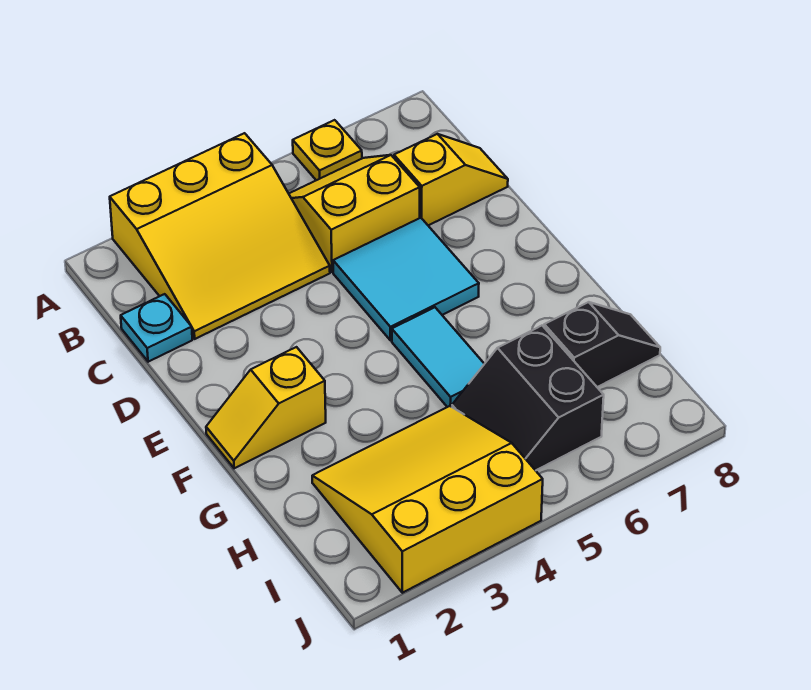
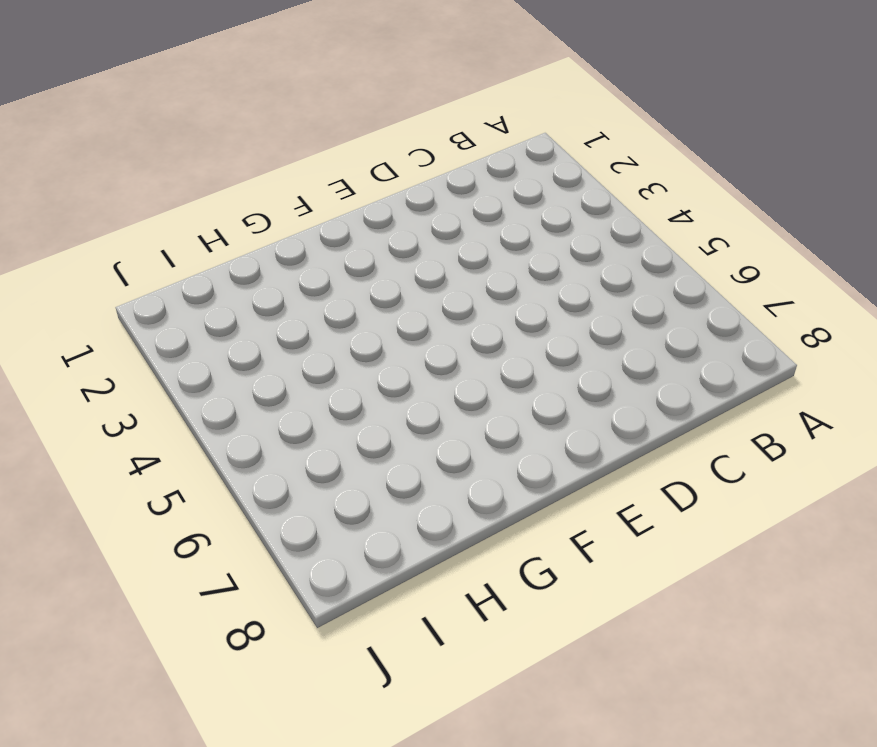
none -> yellow slope A2:C4 level 1 top A
none -> yellow plate A6 level 1

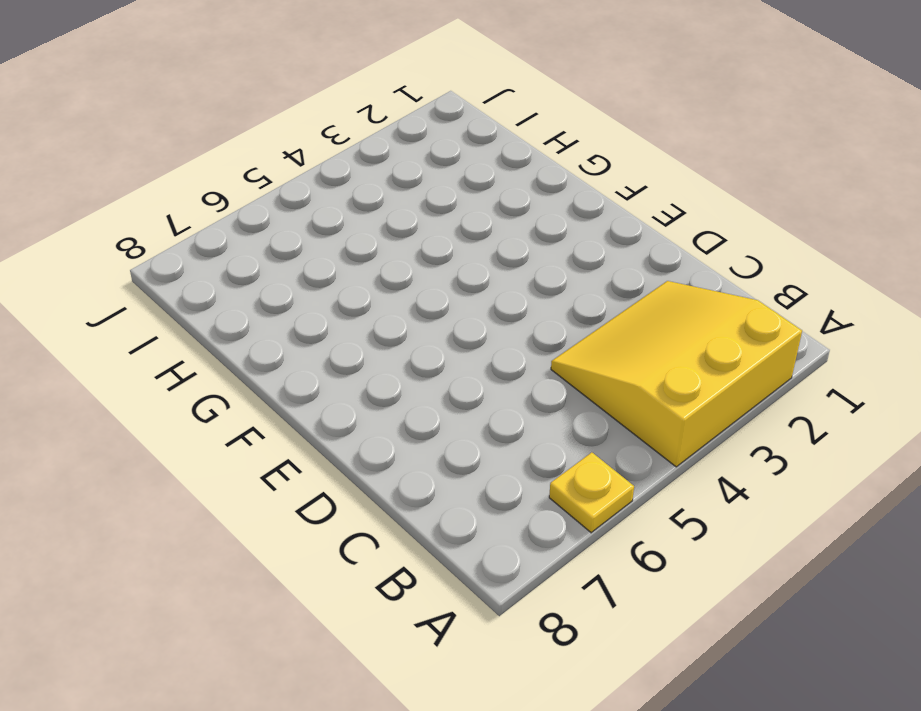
none -> yellow slope B5:C6 level 1 top C
none -> cyan plate C1 level 1

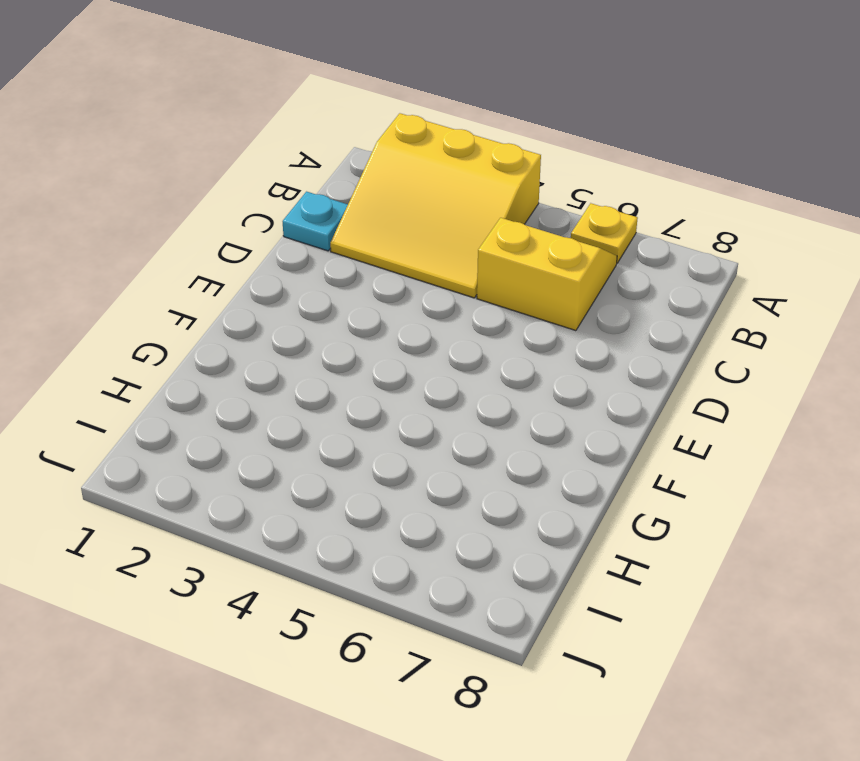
none -> yellow slope C7:C8 level 1 top 7
none -> cyan tile D5:E6 level 1

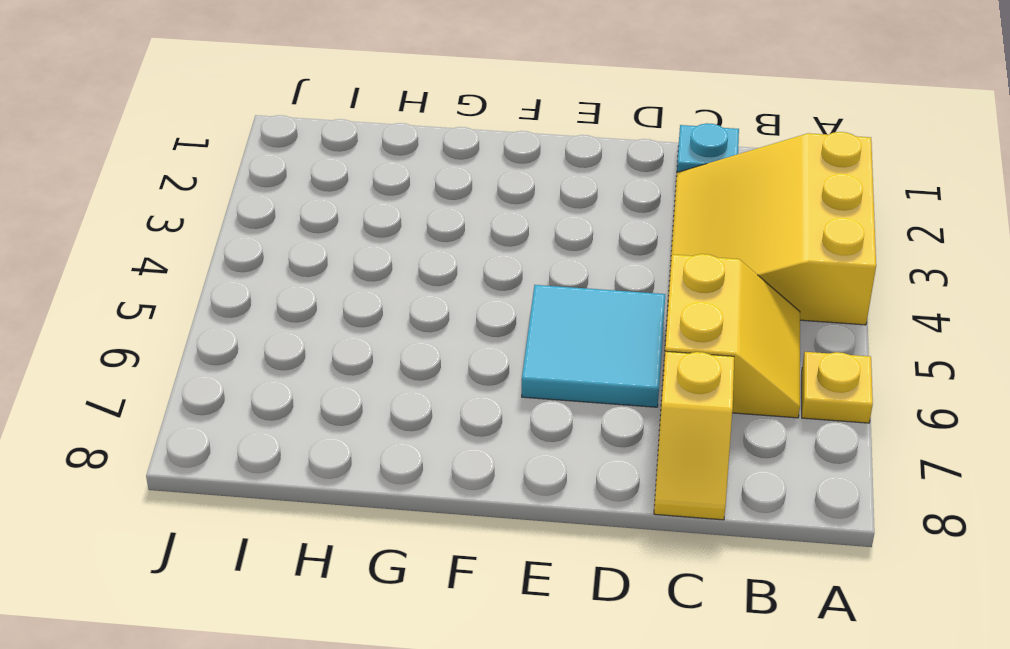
none -> yellow slope F1:F2 level 1 top 2
none -> cyan tile F5:G5 level 1

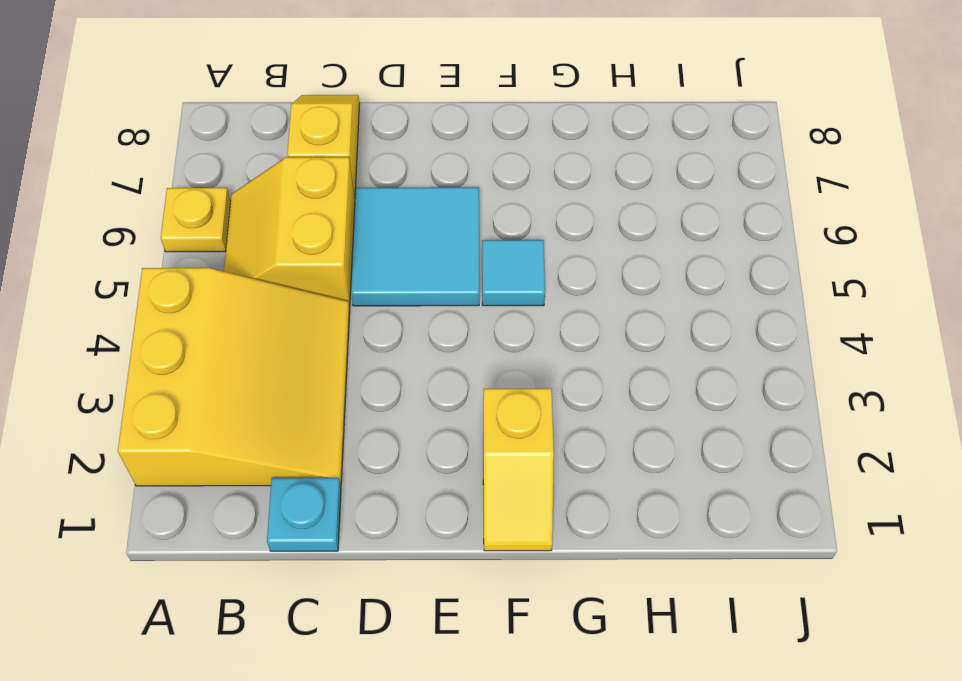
cyan tile F5 level 1 -> cyan tile F5:G5 level 1
none -> yellow slope H2:J4 level 1 top J
none -> black slope H5:I6 level 1 top 6

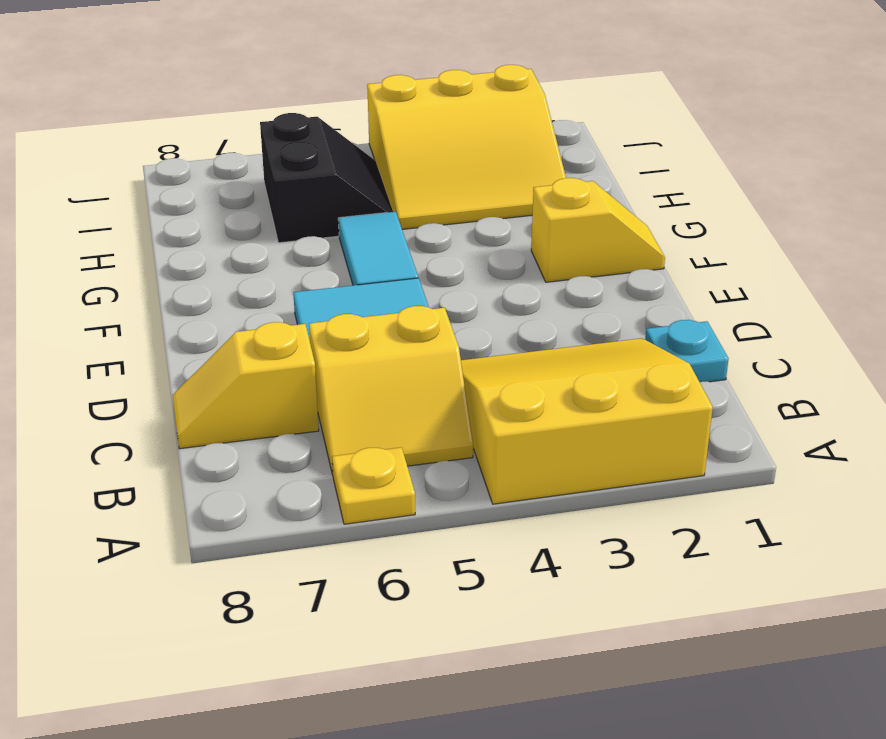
none -> black slope H7:H8 level 1 top 7

